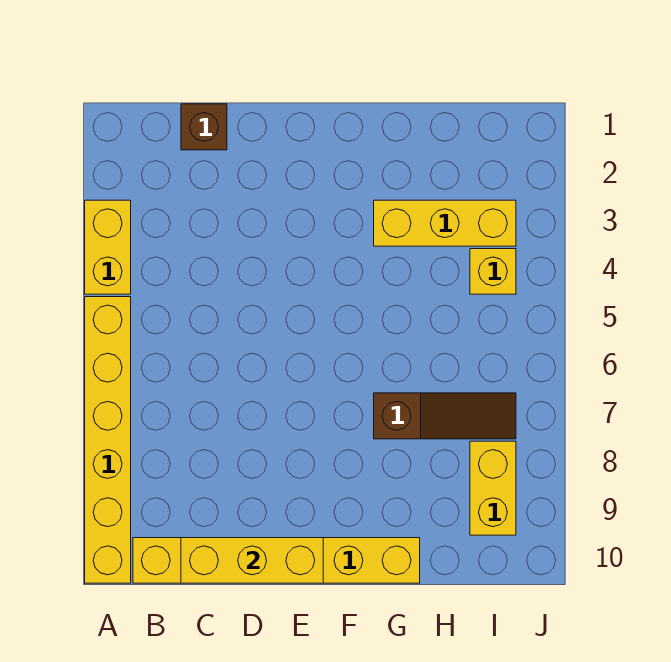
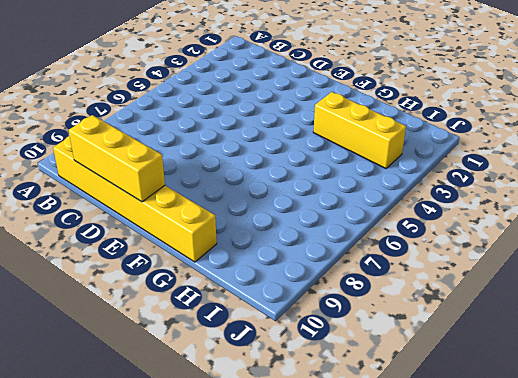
none -> yellow brick A3:A4 level 1
none -> yellow brick A5:A10 level 1

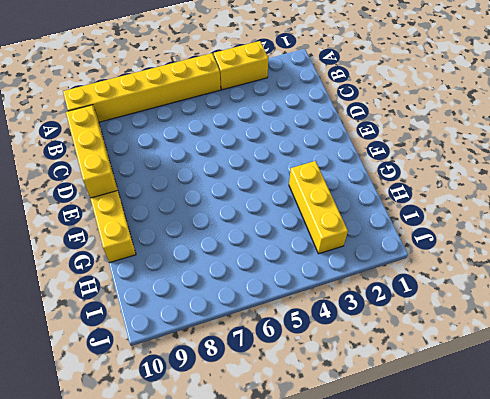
none -> brown brick C1 level 1
none -> brown slope G7:I7 level 1 top G

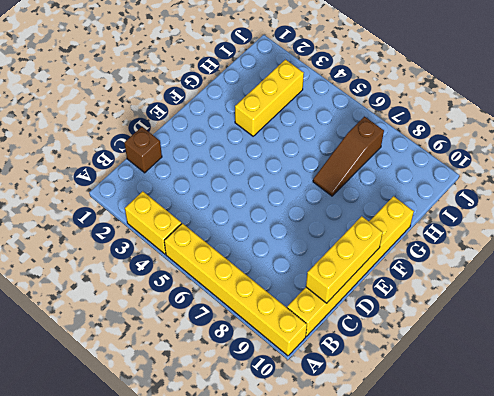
brown slope G7:I7 level 1 top I -> brown slope G7:I7 level 1 top G
none -> yellow brick I4 level 1
none -> yellow brick I8:I9 level 1

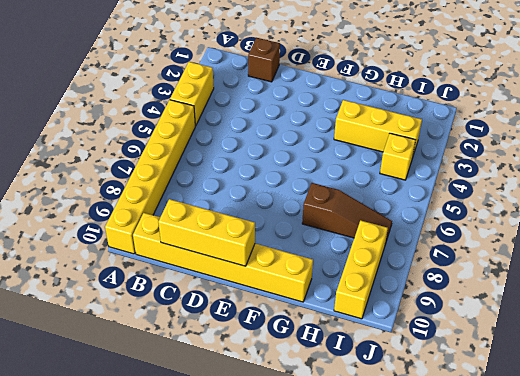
yellow brick I8:I10 level 1 -> yellow brick I8:I9 level 1

